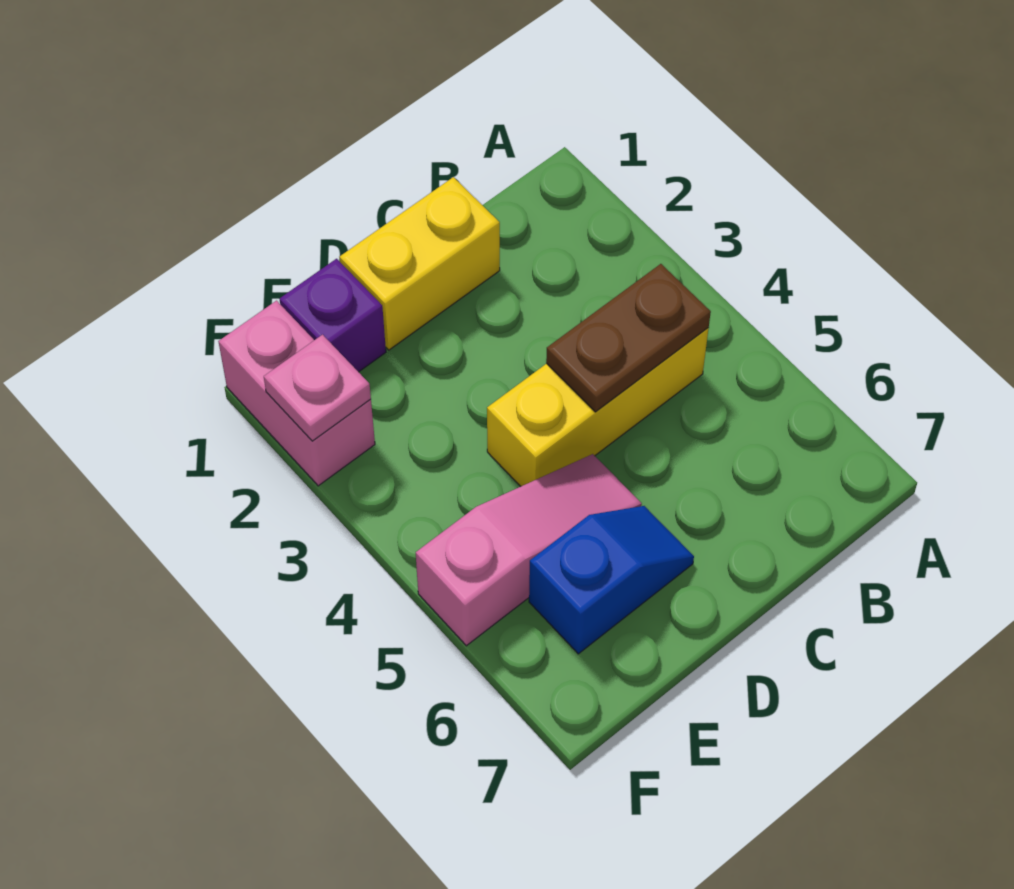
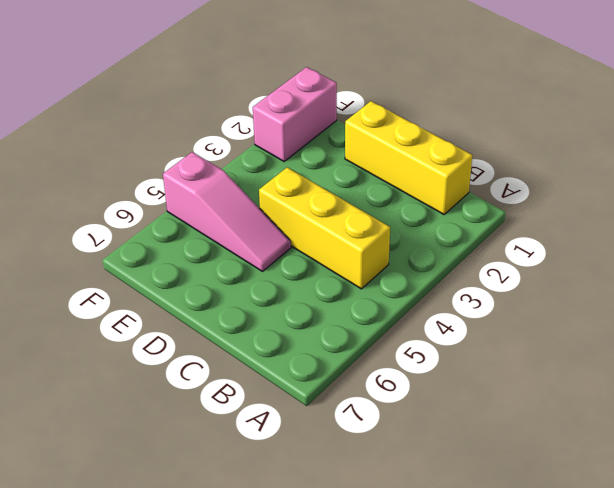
yellow brick B1:D1 level 1 -> yellow brick C1:D1 level 1
none -> blue slope D6:E6 level 1 top E
none -> purple brick E1 level 1

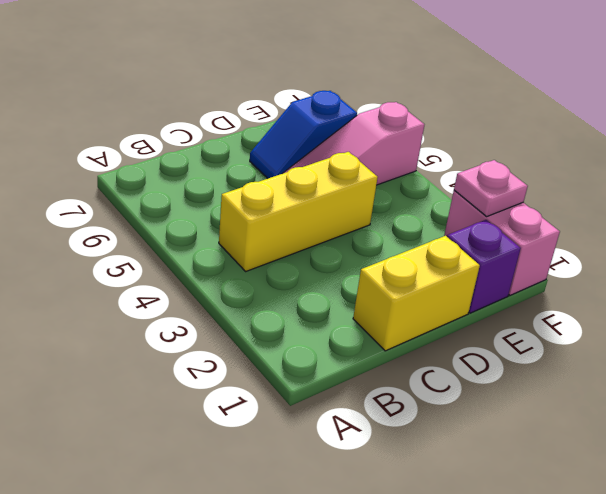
none -> brown plate B4:C4 level 2

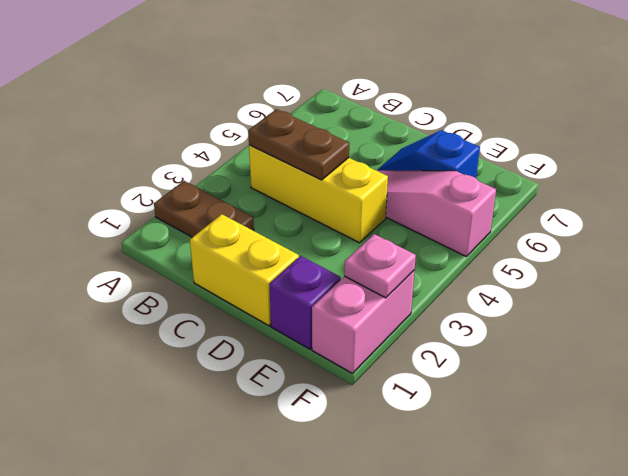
brown plate A2:B2 level 1 -> none

